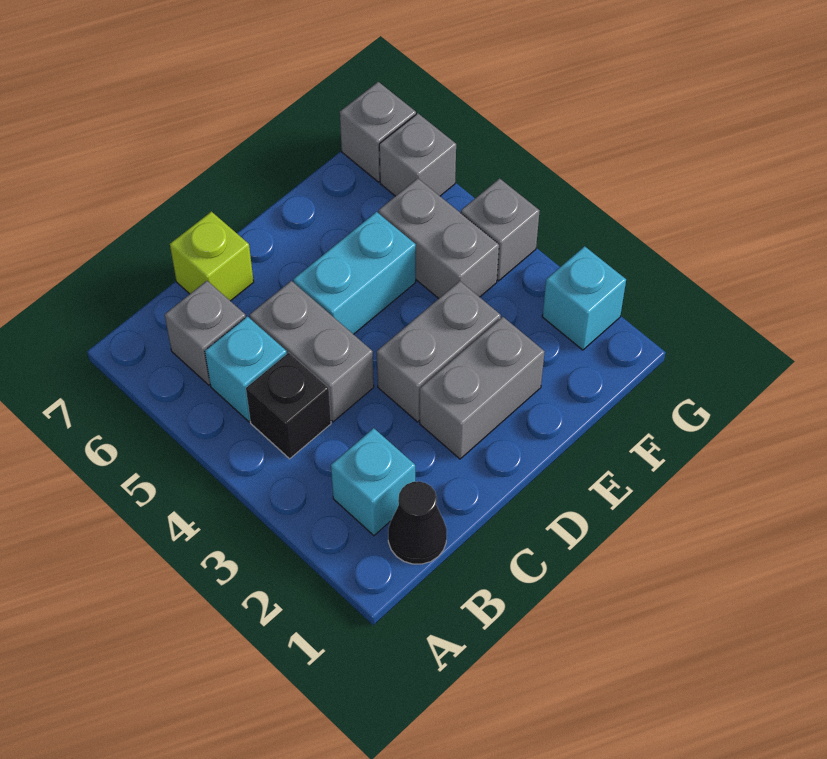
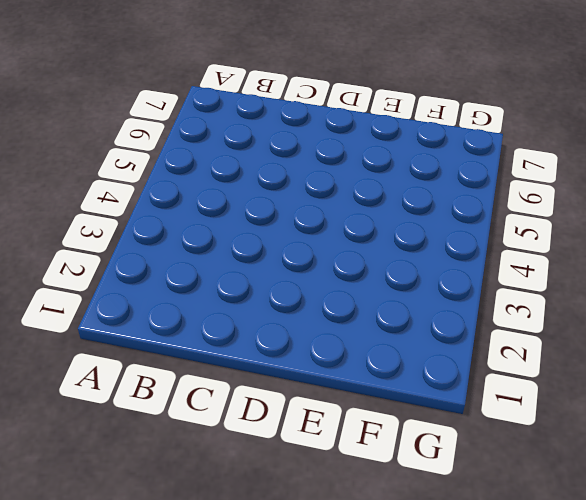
none -> black cone B1 level 1
none -> cyan brick B2 level 1
none -> black brick B4 level 1

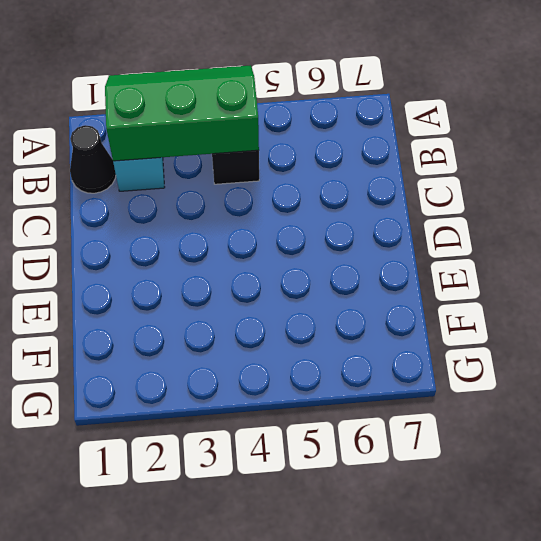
green slope A2:B4 level 2 top B -> none
none -> cyan brick B5 level 1
none -> grey brick B6 level 1
none -> grey brick C4:C5 level 1

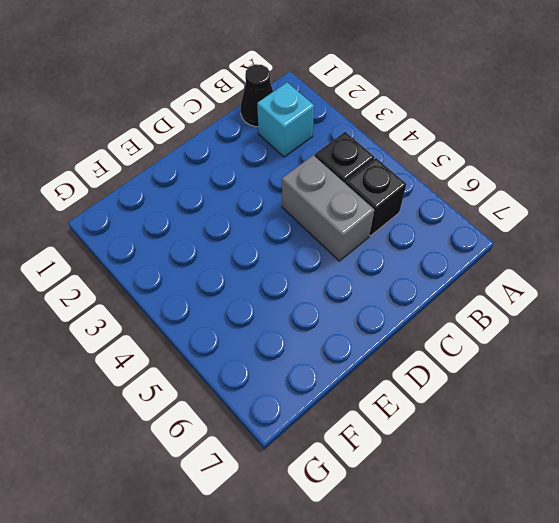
black brick B5 level 1 -> cyan brick B5 level 1
none -> grey brick B6 level 1
none -> lime brick C7 level 1
none -> grey brick D2:E2 level 1

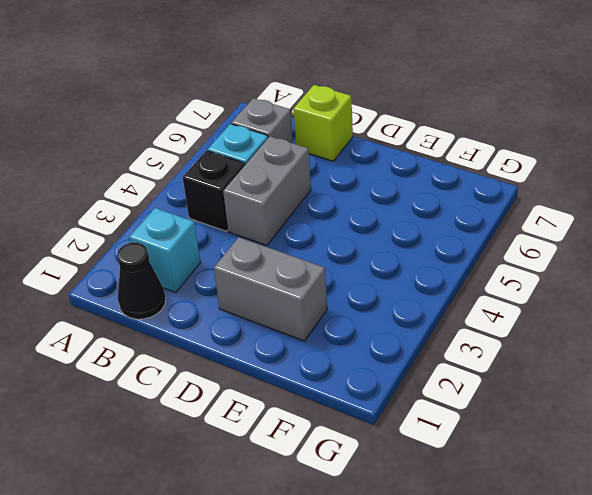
none -> grey brick D3:E3 level 1
none -> cyan brick D5:E5 level 1
none -> grey brick F4:F5 level 1

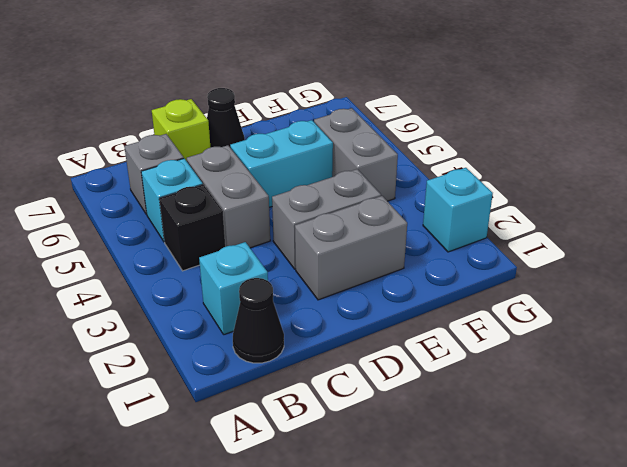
black cone D7 level 1 -> none
none -> grey brick G4 level 1
none -> grey brick G6 level 1
none -> grey brick G7 level 1

